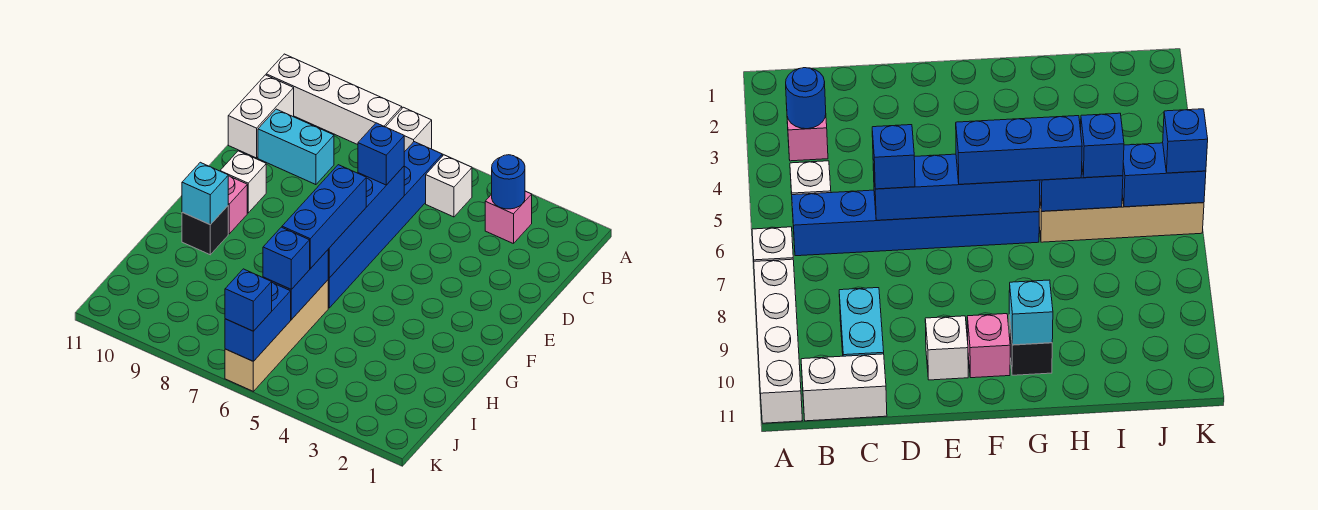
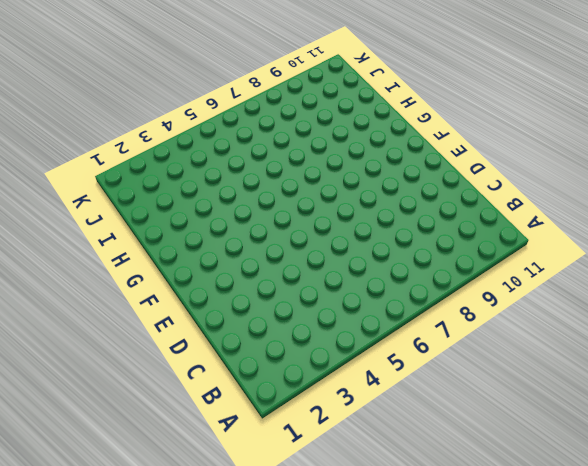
none -> white brick A7 level 1
none -> white brick A8:A11 level 1
none -> pink brick B3 level 1

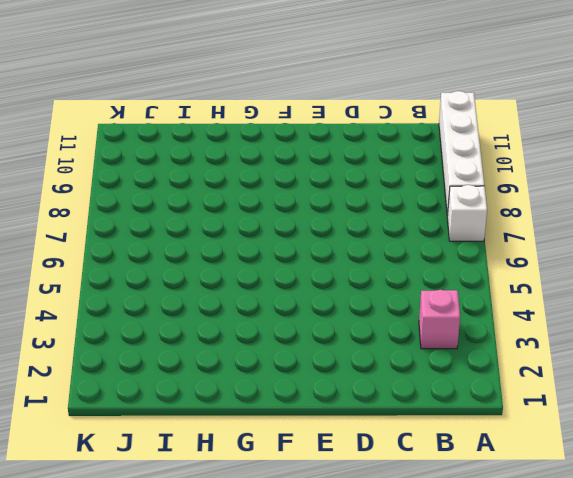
none -> white brick B5 level 1
none -> blue brick B6:G6 level 1
none -> white brick B11:C11 level 1

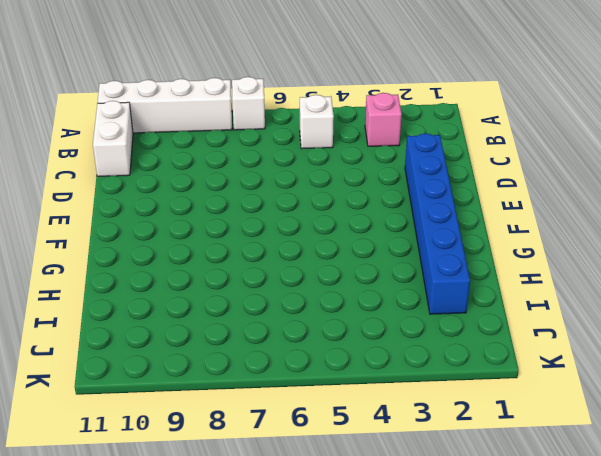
blue brick D2:I2 level 1 -> blue brick B6:G6 level 1
none -> cyan brick C9:C10 level 1
none -> white brick E10 level 1
none -> pink brick F10 level 1

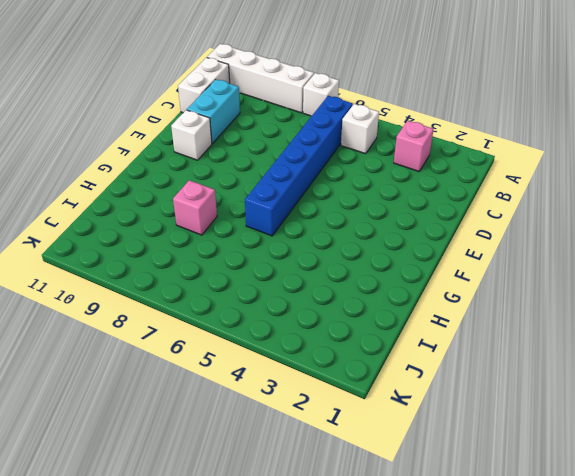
cyan brick C10:D10 level 1 -> cyan brick C9:C10 level 1
pink brick H8 level 1 -> pink brick F10 level 1
none -> black brick G10 level 1
none -> tan brick H6:K6 level 1
none -> blue round brick B3 level 2

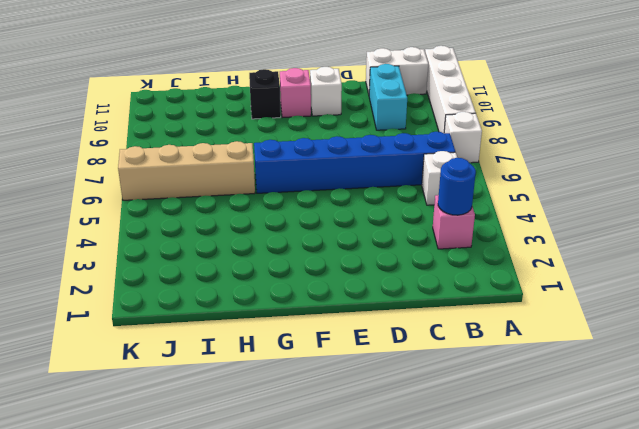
none -> blue brick D6:G6 level 2
none -> cyan brick G10 level 2
none -> blue brick H6:I6 level 2

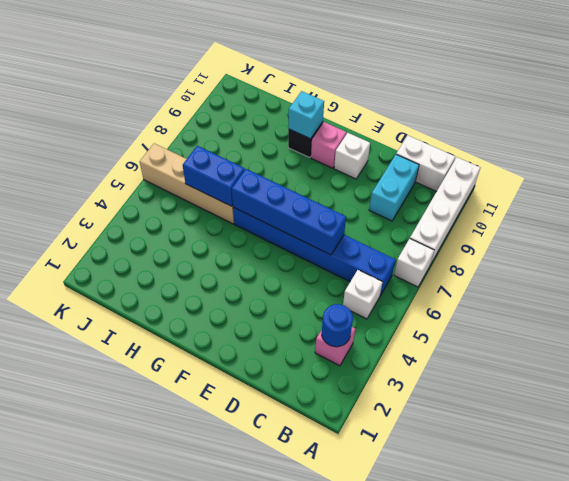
none -> blue brick J6:K6 level 2
none -> blue brick D6 level 3
none -> blue brick F6:H6 level 3

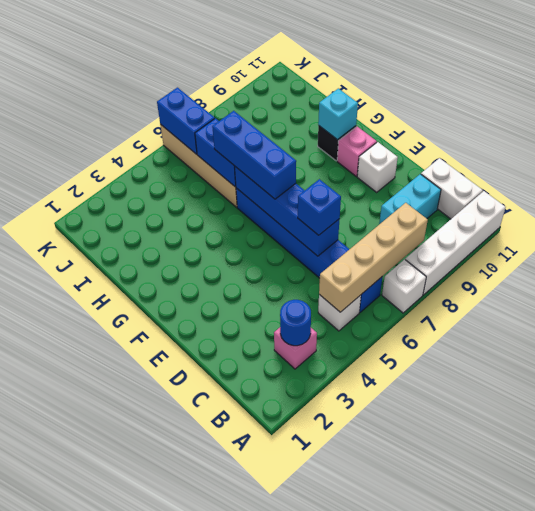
tan brick B5:B8 level 2 -> none
none -> blue brick I6 level 3
none -> blue brick K6 level 3

